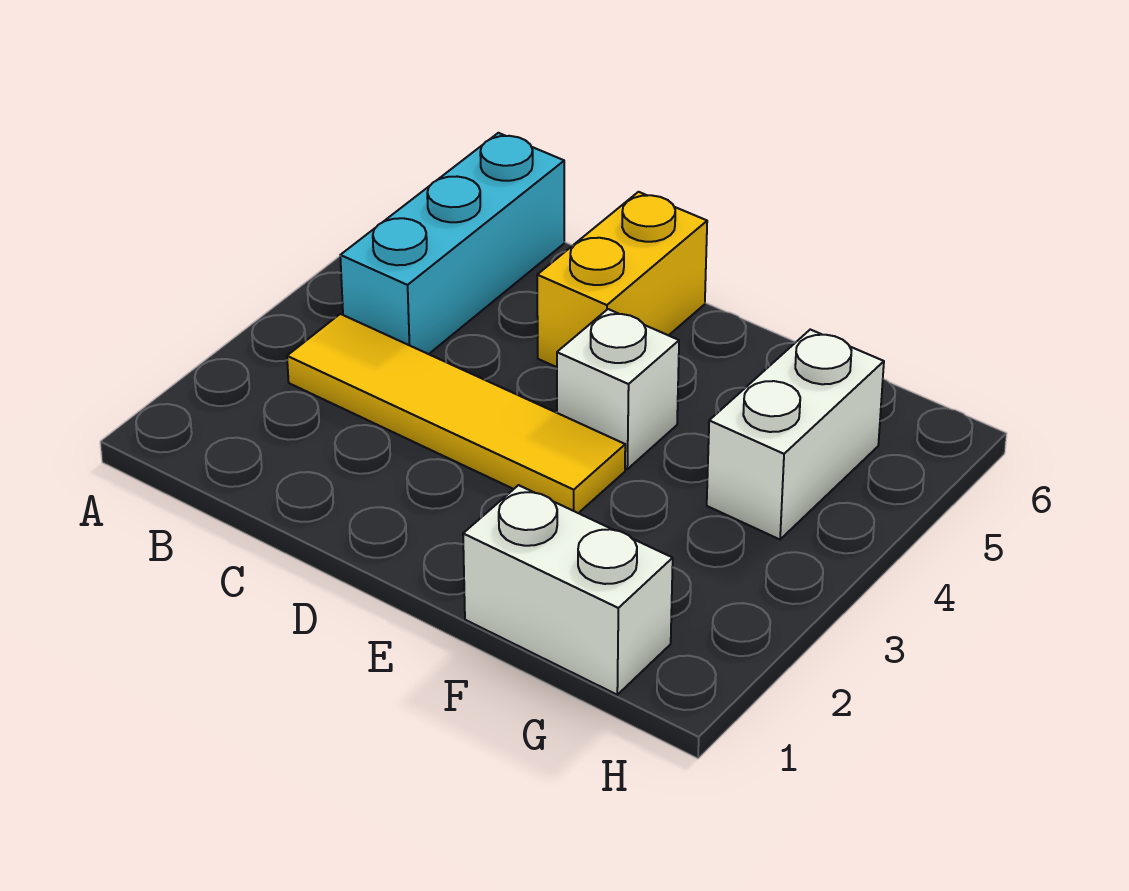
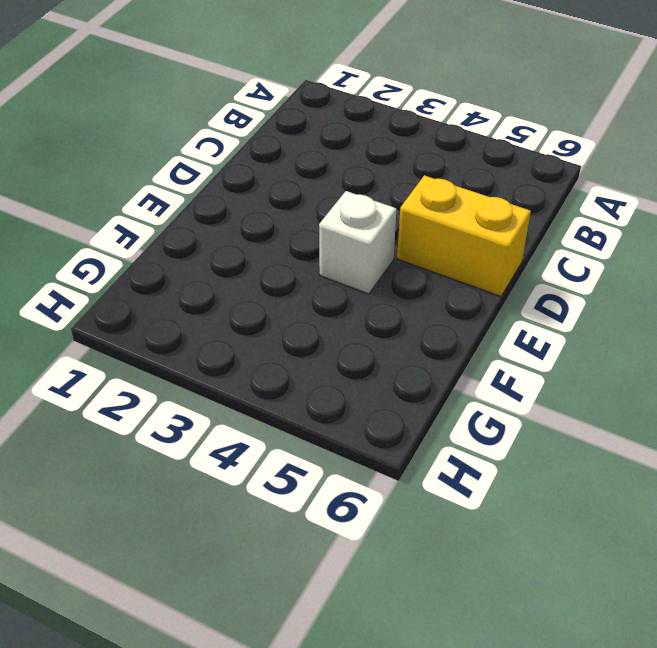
none -> yellow tile B3:E3 level 1
none -> cyan brick B4:B6 level 1

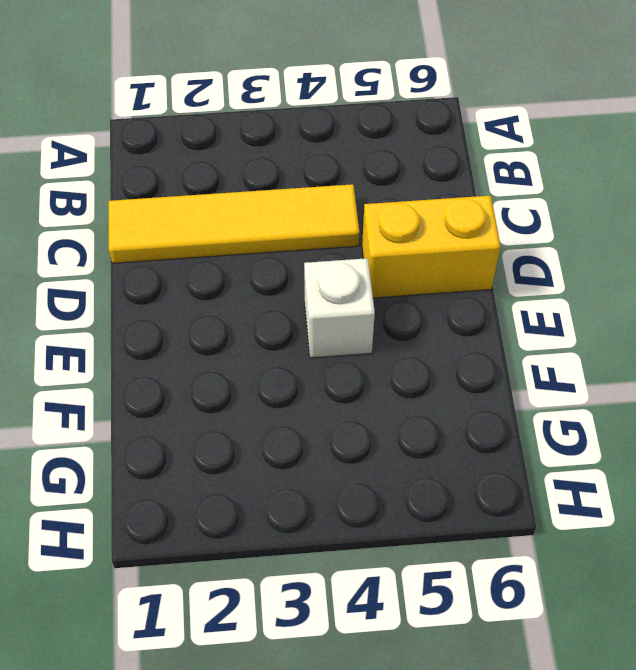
yellow tile C1:C4 level 1 -> yellow tile B3:E3 level 1
none -> cyan brick B4:B6 level 1
none -> white brick F1:G1 level 1

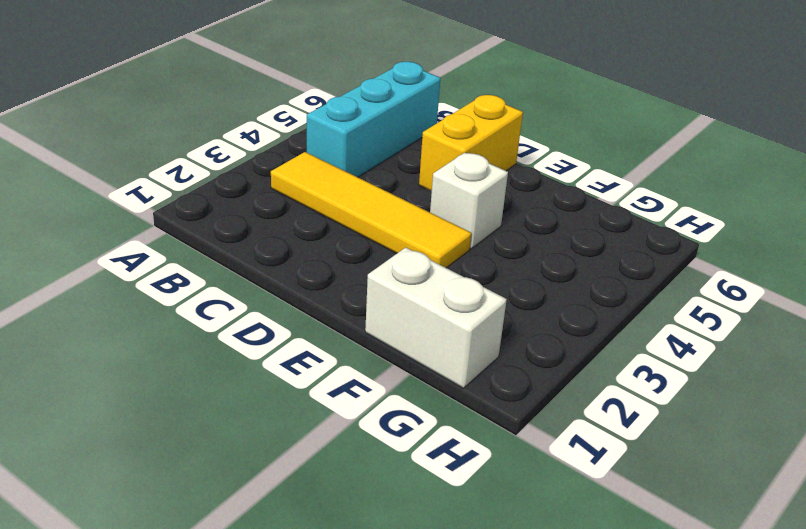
none -> white brick G4:G5 level 1

